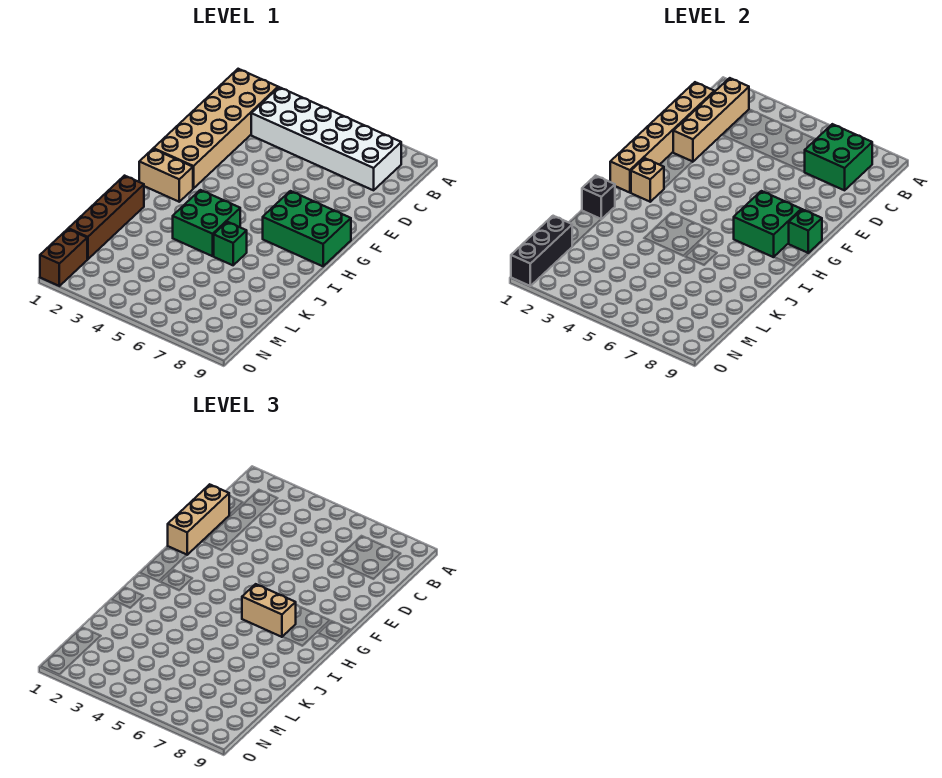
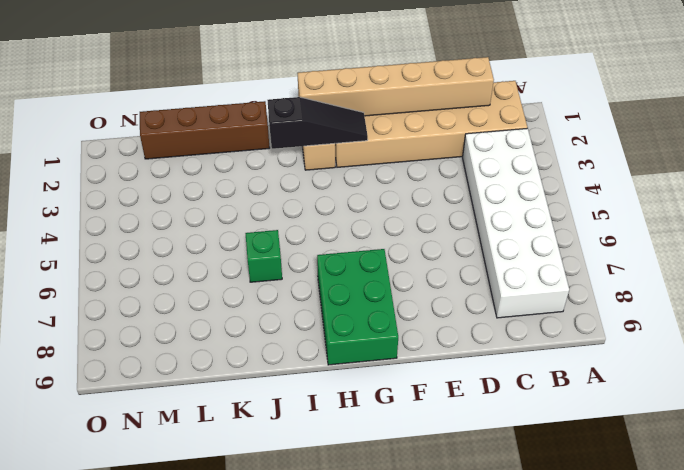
black slope G2:I2 level 2 top I -> tan brick H2 level 2
none -> green brick I4:J5 level 1
none -> brown brick N1:O1 level 1
none -> tan brick B2:E2 level 2

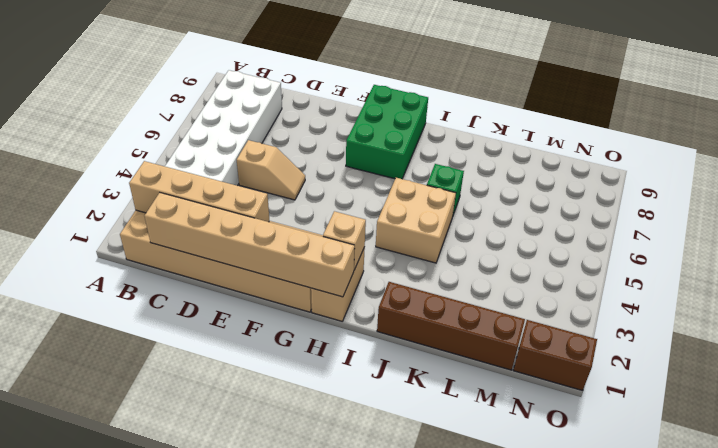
tan slope D5:E5 level 1 top D -> none
tan brick I4:J5 level 1 -> green brick I4:J5 level 1
none -> green brick B7:C8 level 2
none -> green brick G7:H8 level 2
none -> green brick G9 level 2

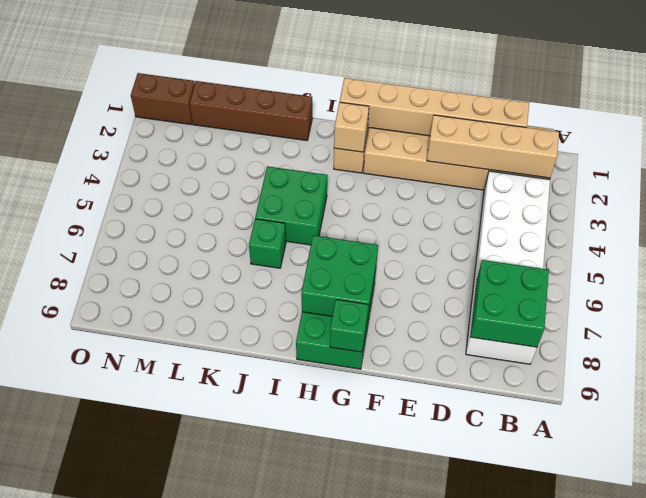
none -> black brick J1 level 2
none -> black brick M1:O1 level 2
none -> tan brick D1:F1 level 3

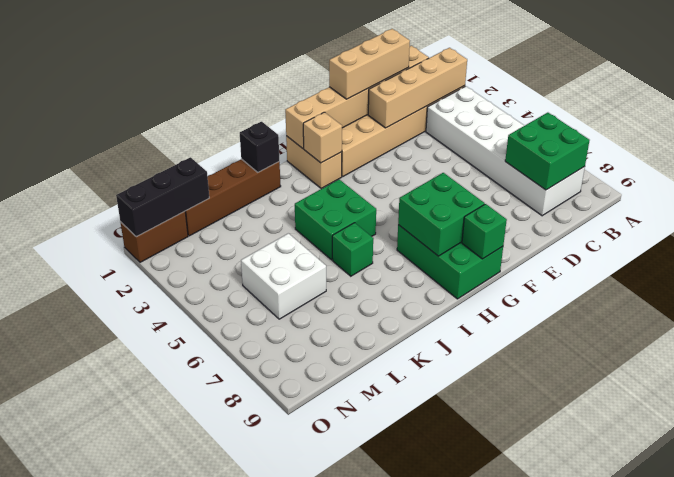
white brick L5:M6 level 1 -> none
none -> tan brick H6:H7 level 3

